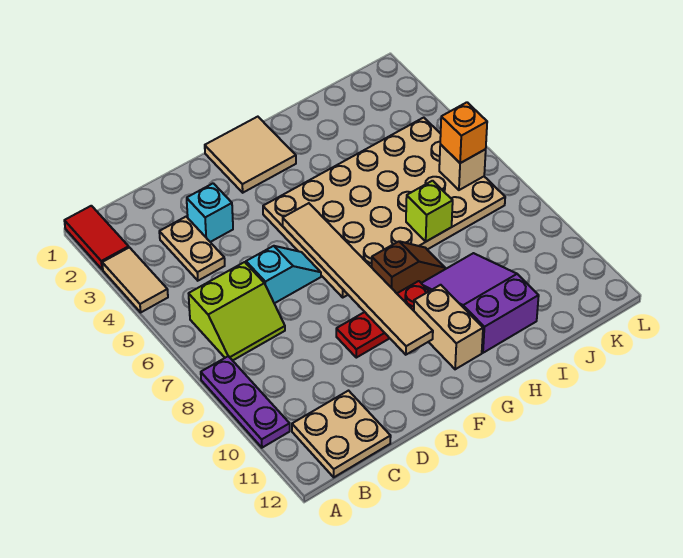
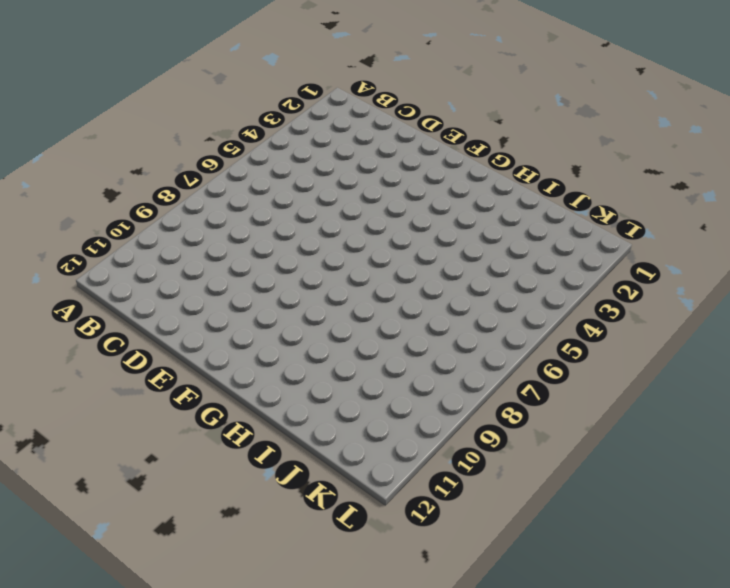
none -> red tile A1:A2 level 1
none -> tan tile A3:A4 level 1
none -> purple plate A8:A10 level 1

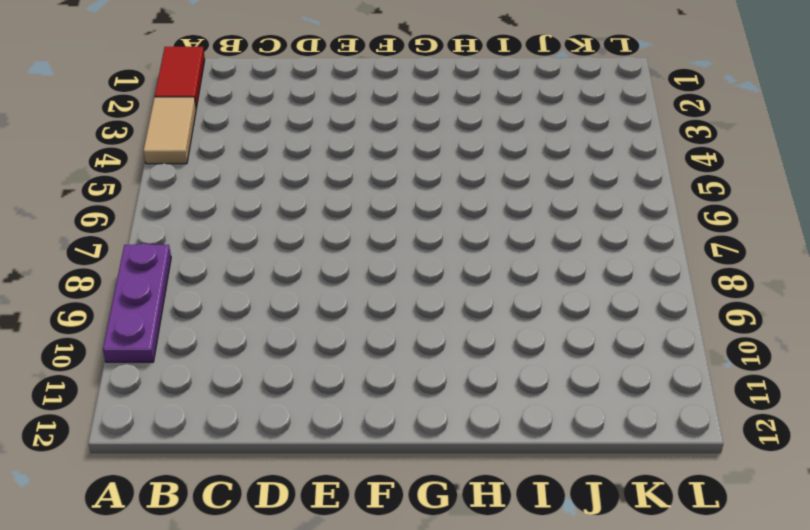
none -> lime slope B6:C7 level 1 top 6
none -> tan plate B11:C12 level 1
none -> tan plate C3:C4 level 1

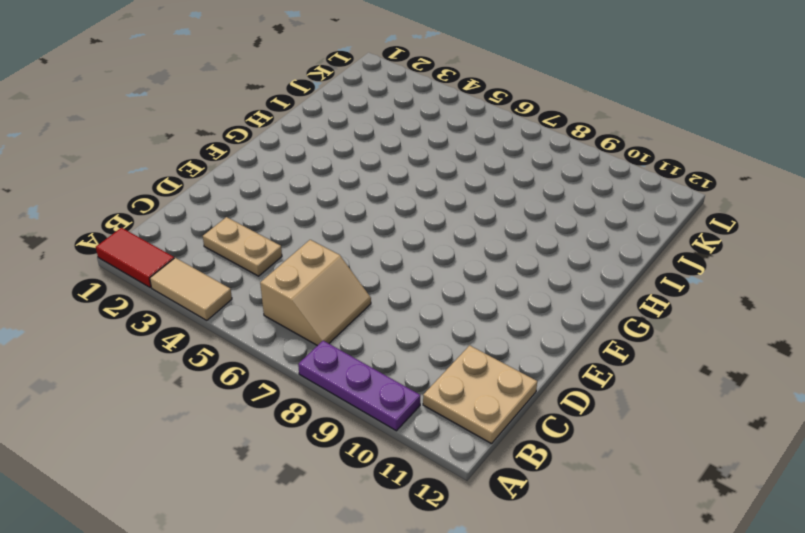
tan slope B6:C7 level 1 top 6 -> lime slope B6:C7 level 1 top 6
none -> cyan brick D3 level 1
none -> cyan slope D6:E6 level 1 top D
none -> red plate E9:G9 level 1

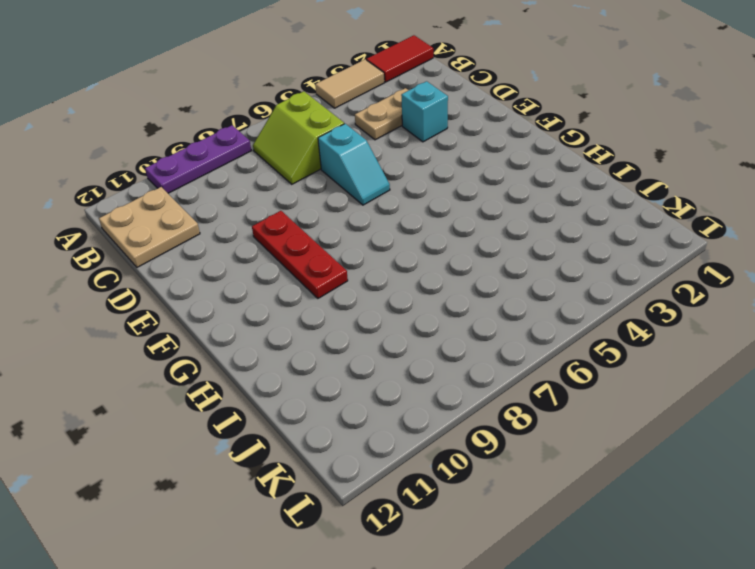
none -> tan tile F1:G2 level 1
none -> tan plate F4:K7 level 1
none -> brown slope G8:H8 level 1 top G

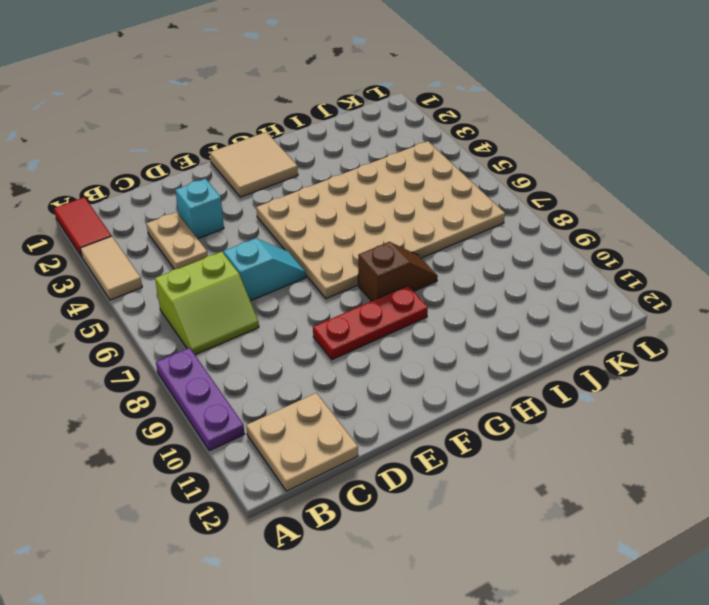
none -> tan brick G10:G11 level 1
none -> purple slope H9:I11 level 1 top 11
none -> tan tile F5:F10 level 2

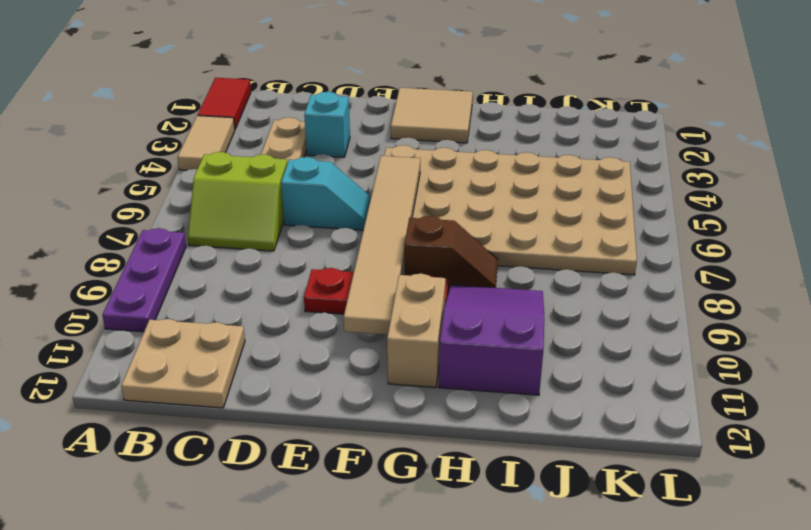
none -> lime brick I7 level 2
none -> tan brick K6 level 2
none -> orange brick K6 level 3

